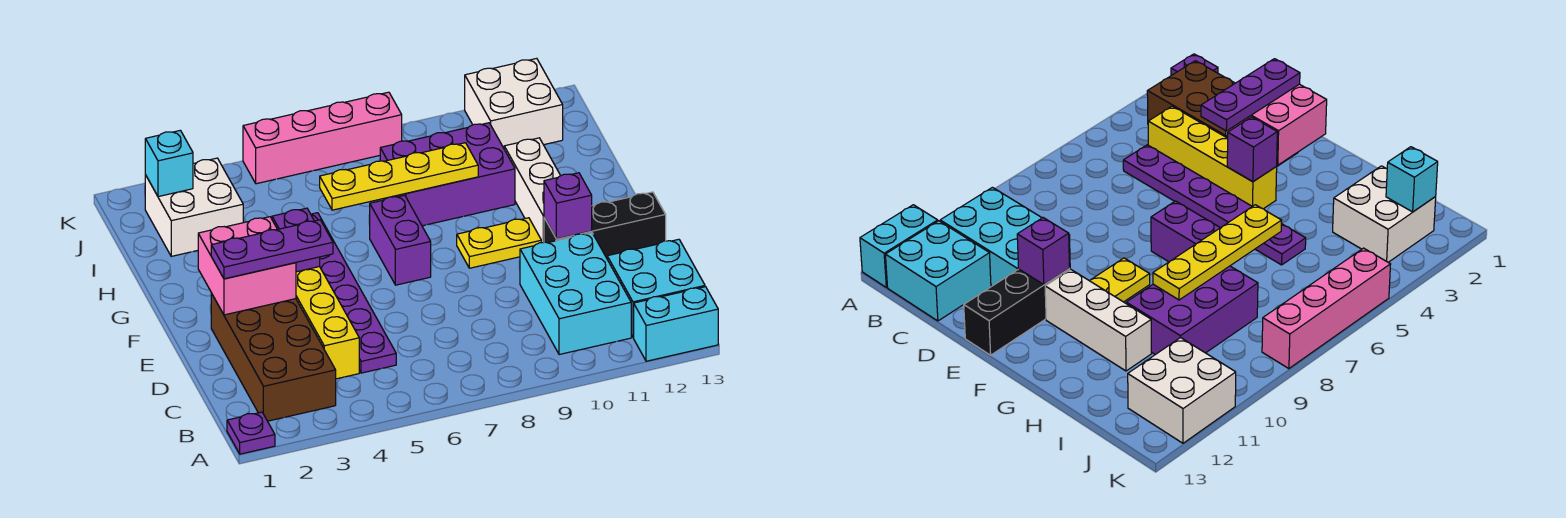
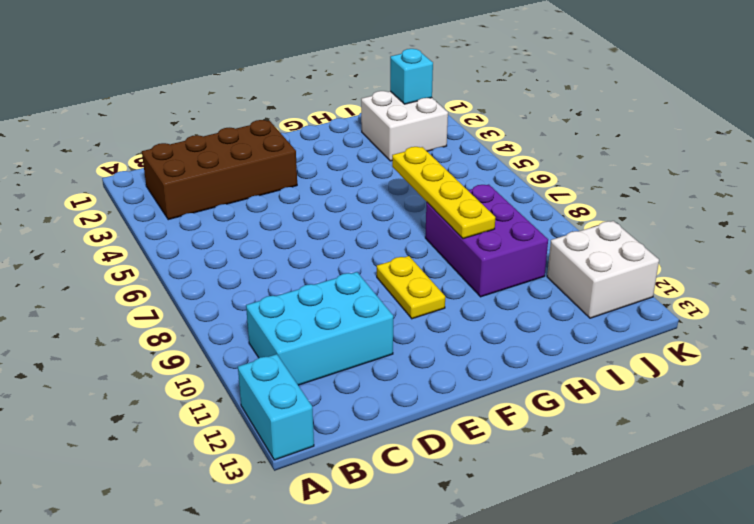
none -> purple plate A1 level 1
none -> cyan brick B12:C13 level 1
none -> yellow brick C4:F4 level 1

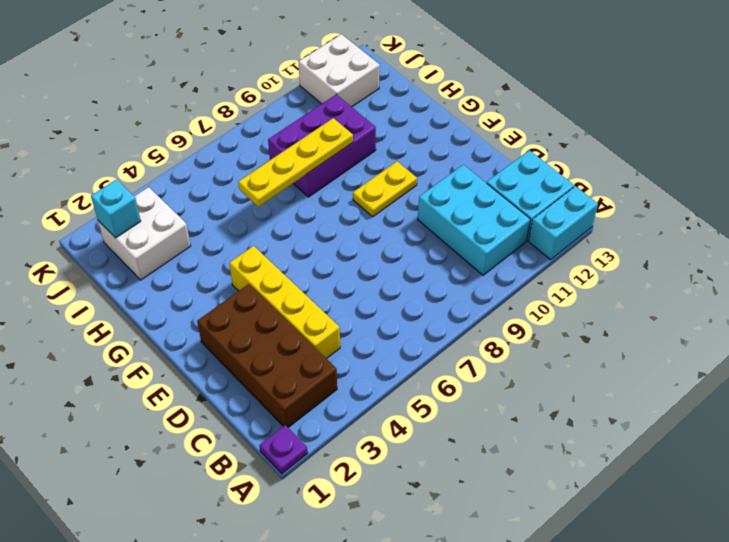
none -> purple plate C5:H5 level 1
none -> black brick E11:E13 level 1
none -> purple brick F7:G7 level 1

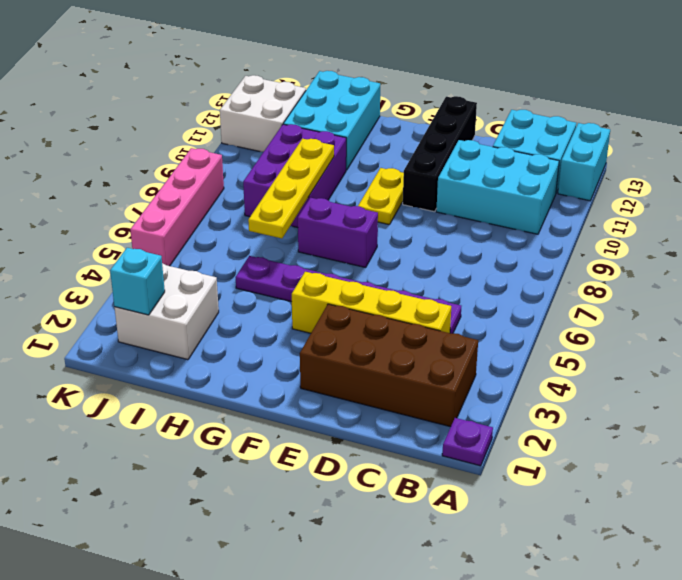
black brick E10:E13 level 1 -> black brick E11:E13 level 1
cyan brick H11:I13 level 1 -> white brick F11:H11 level 1
none -> pink brick E2:F3 level 2
none -> purple brick E11 level 2
none -> purple brick F4 level 2

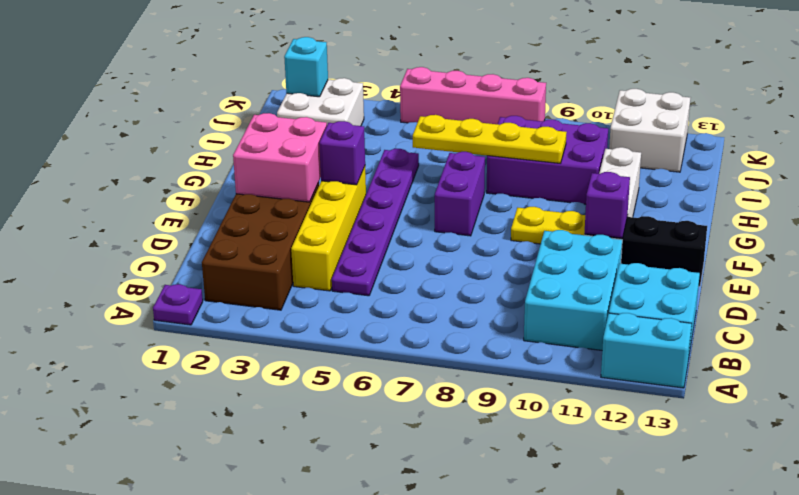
none -> purple plate E2:E4 level 3

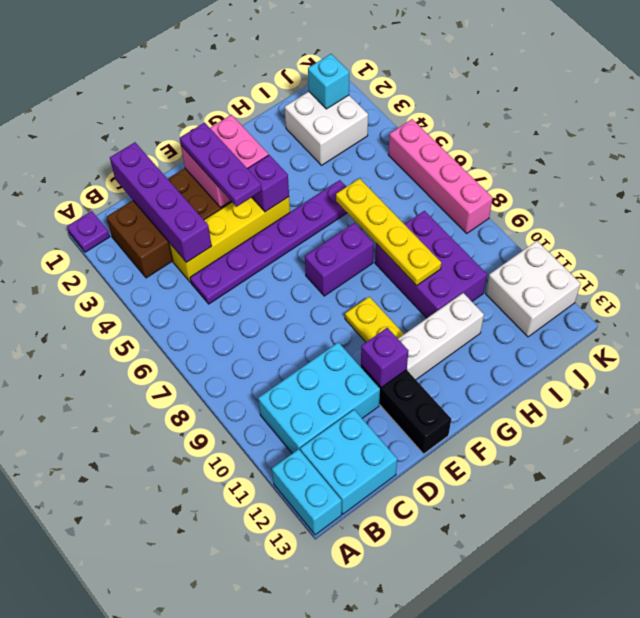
purple brick C1:C4 level 2 -> none

